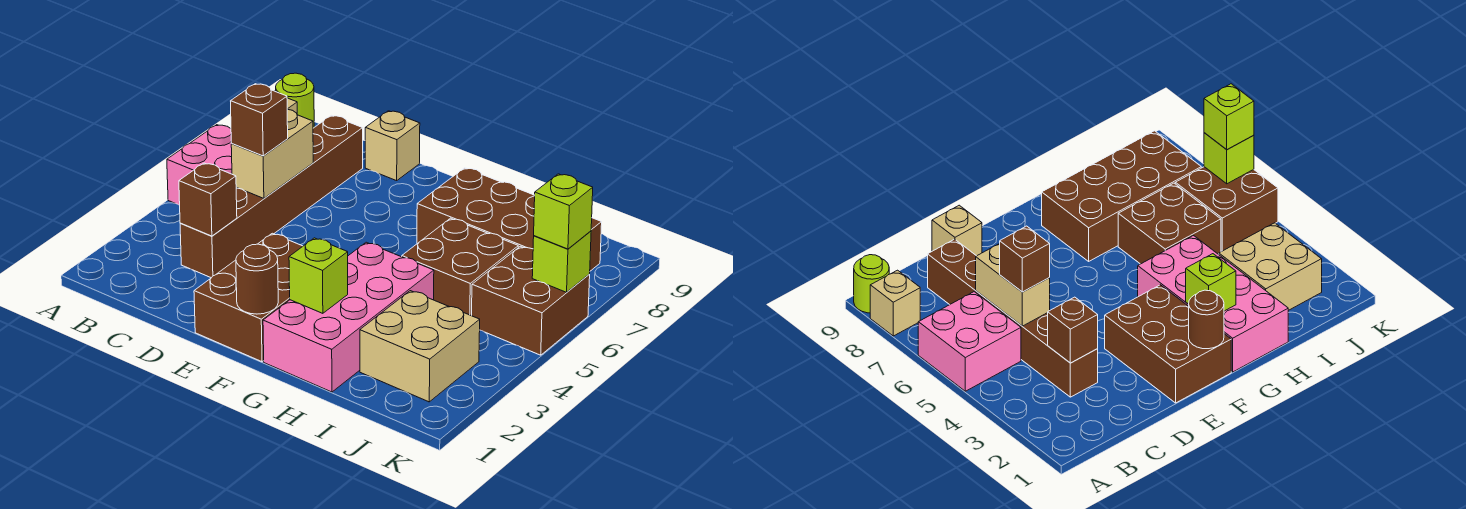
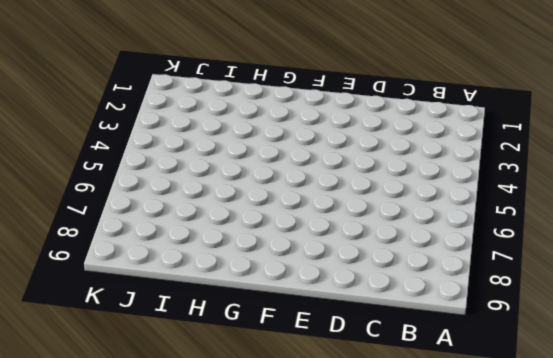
none -> pink brick A5:B6 level 1
none -> tan brick A8 level 1
none -> lime round brick A9 level 1

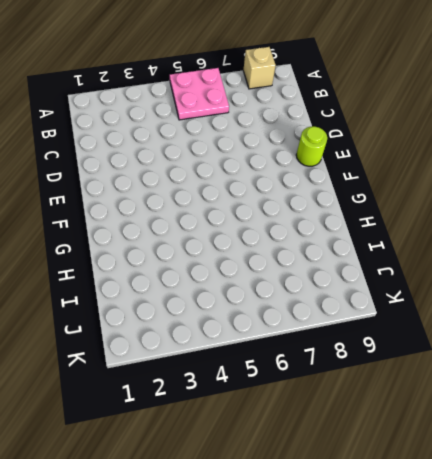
pink plate A5:B6 level 1 -> pink brick A5:B6 level 1
lime round brick E9 level 1 -> lime round brick A9 level 1
none -> brown brick C3:C8 level 1
none -> tan brick D9 level 1
none -> brown brick E1:F3 level 1

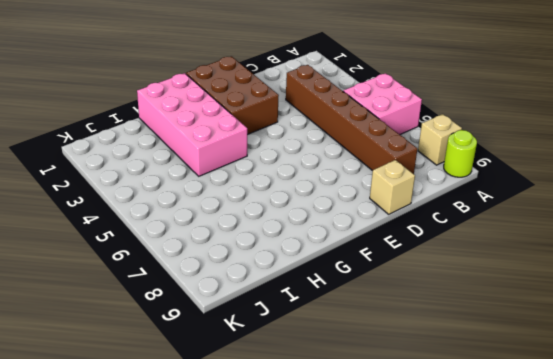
none -> brown brick G7:J8 level 1
none -> brown brick H5:I6 level 1
none -> tan brick I2:J3 level 1

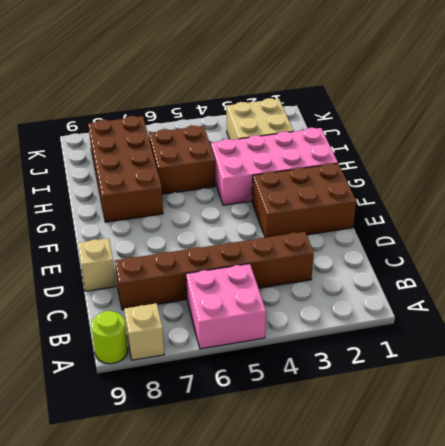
none -> brown brick J5:K6 level 1
none -> brown brick C3 level 2
none -> tan brick C5:C6 level 2

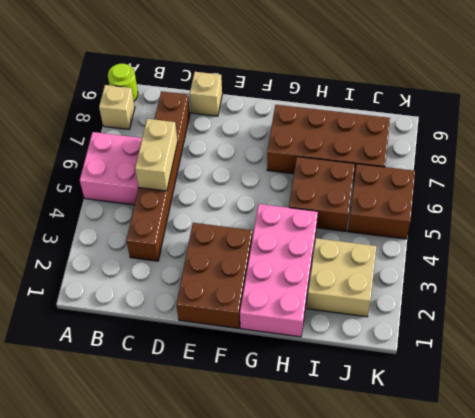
none -> brown brick C3 level 2
none -> brown round brick F1 level 2
none -> lime brick G2 level 2

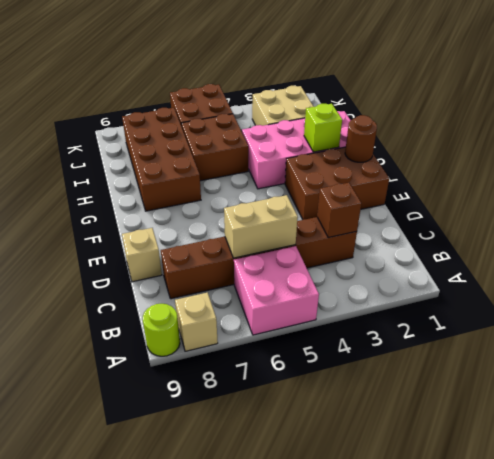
none -> lime brick K6 level 2
none -> brown brick C5 level 3
none -> lime brick K6 level 3

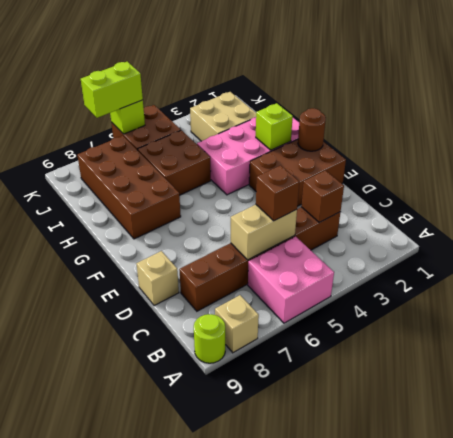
lime brick K6:K7 level 3 -> lime brick K6 level 3

